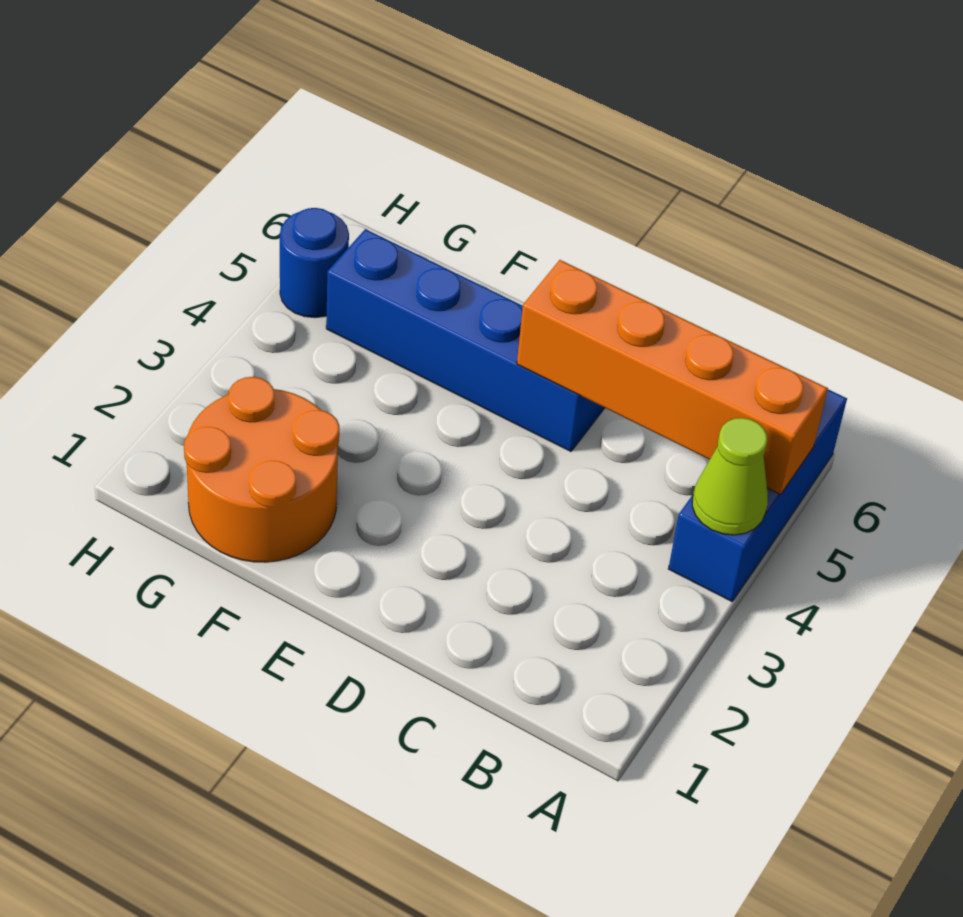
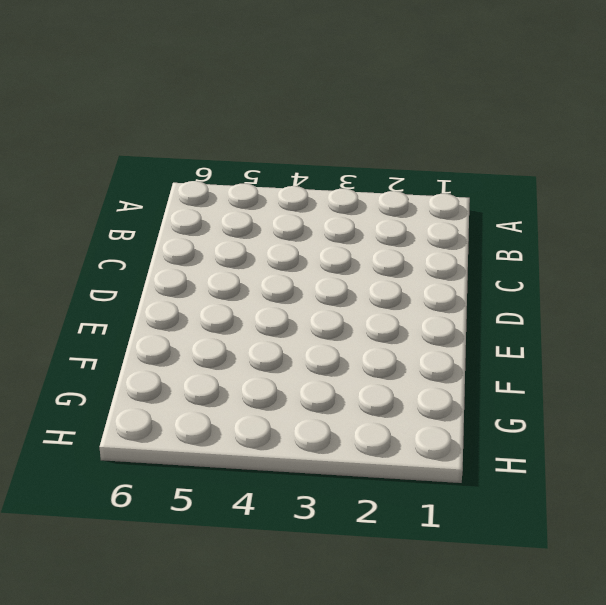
none -> blue brick A4:A6 level 1
none -> blue brick D5:G5 level 1

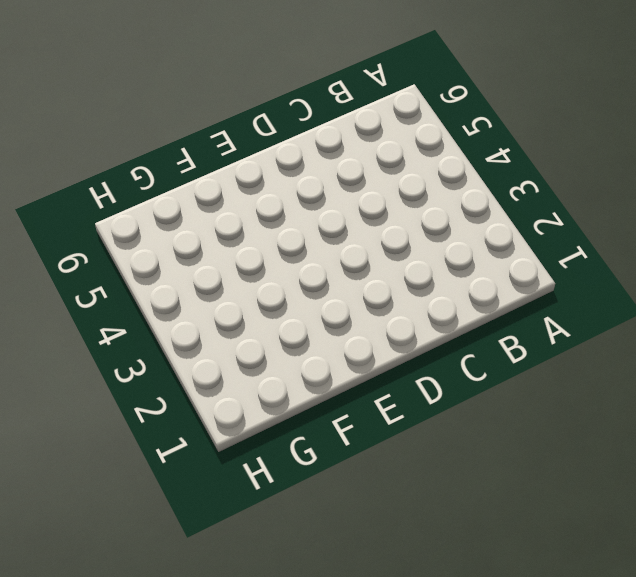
none -> blue brick A4:A6 level 1
none -> blue brick D5:G5 level 1

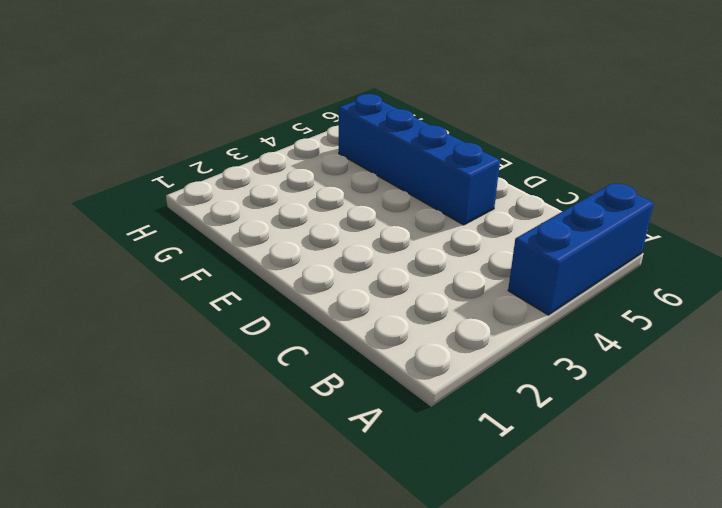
none -> orange round brick F1:G2 level 1
none -> blue round brick H5 level 1

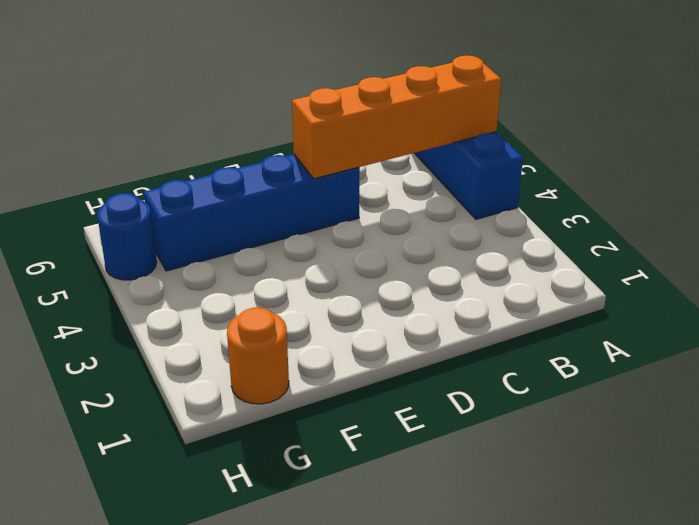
orange round brick G1 level 1 -> orange round brick F1:G2 level 1
none -> lime cone A4 level 2

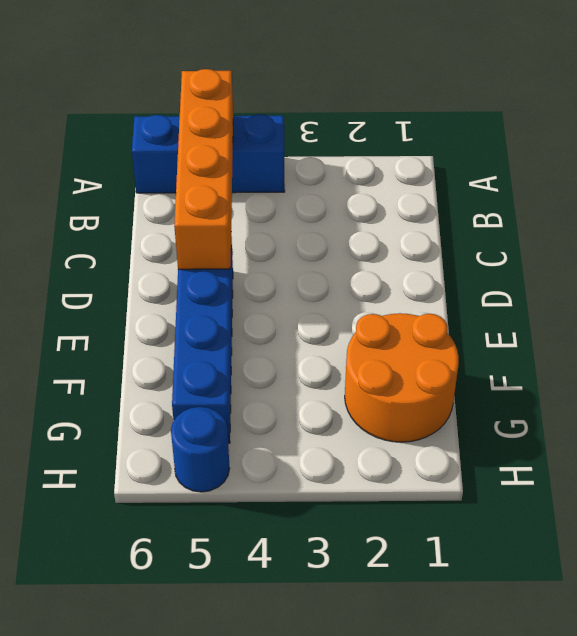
none -> lime cone A4 level 2

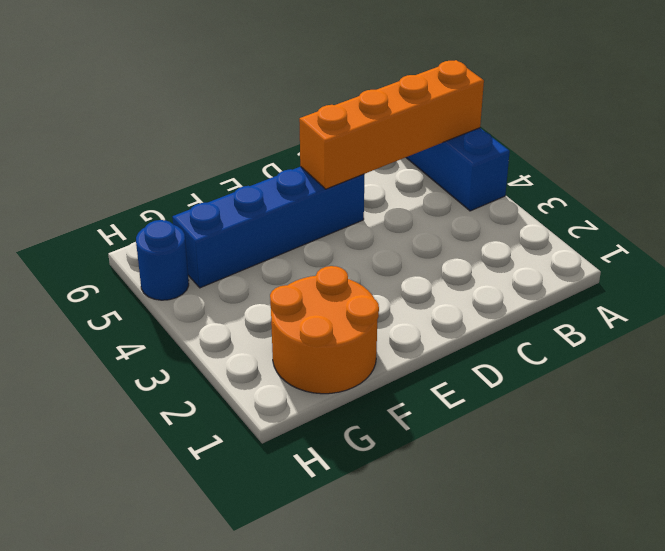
none -> lime cone A4 level 2

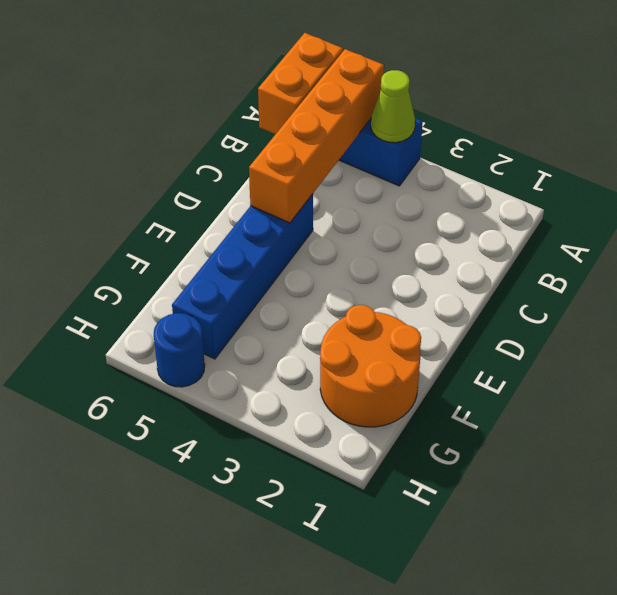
orange brick A6:B6 level 2 -> none

